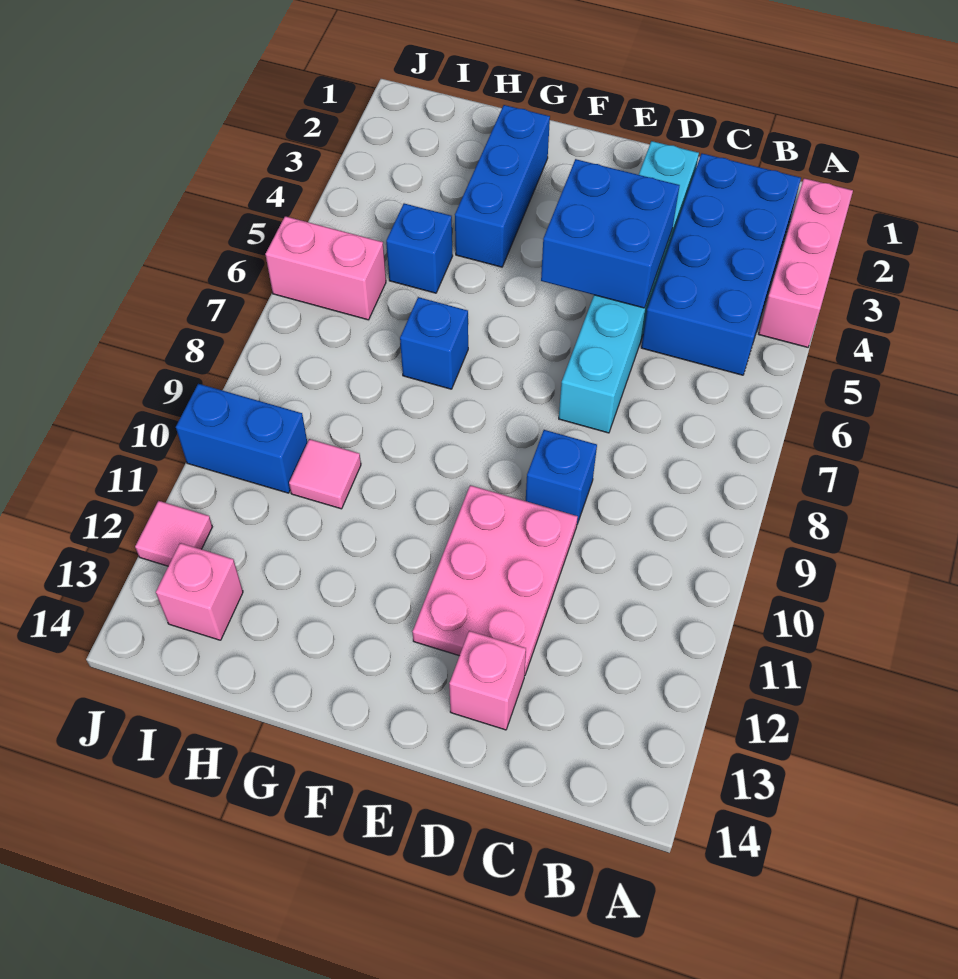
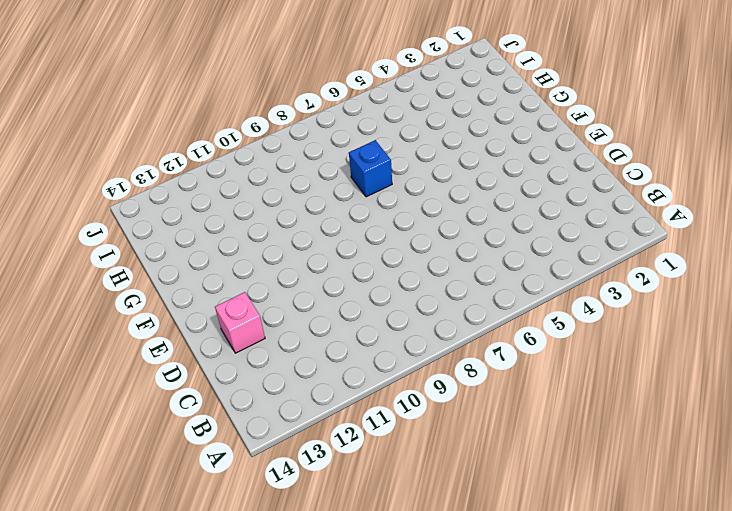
none -> pink brick A2:A4 level 1
none -> blue brick B2:C5 level 1
none -> cyan brick D2:D7 level 1

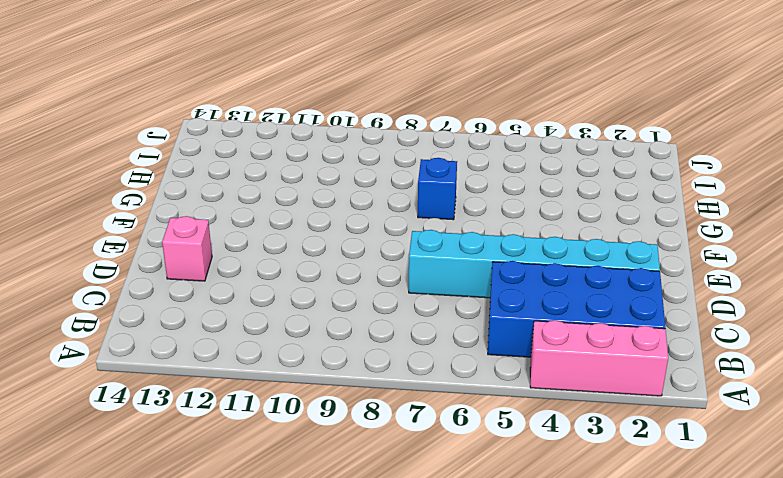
none -> blue brick D9 level 1
none -> pink plate D10:E12 level 1
none -> blue brick G2:G4 level 1

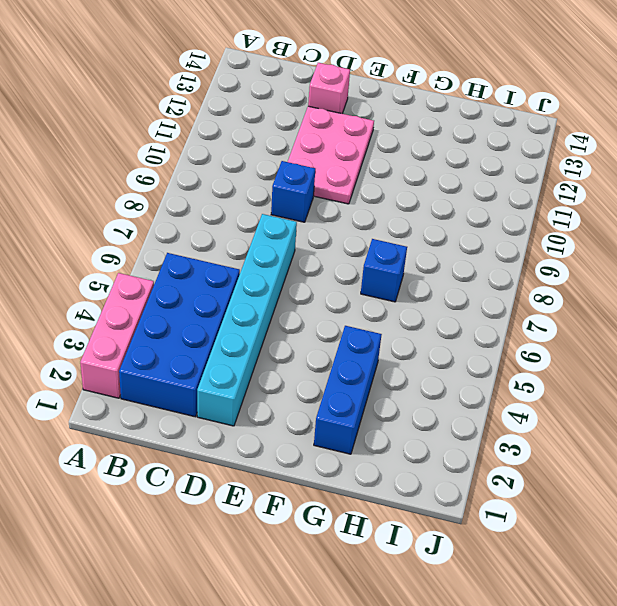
none -> blue brick H5 level 1
none -> pink tile H10 level 1
none -> pink brick I6:J6 level 1

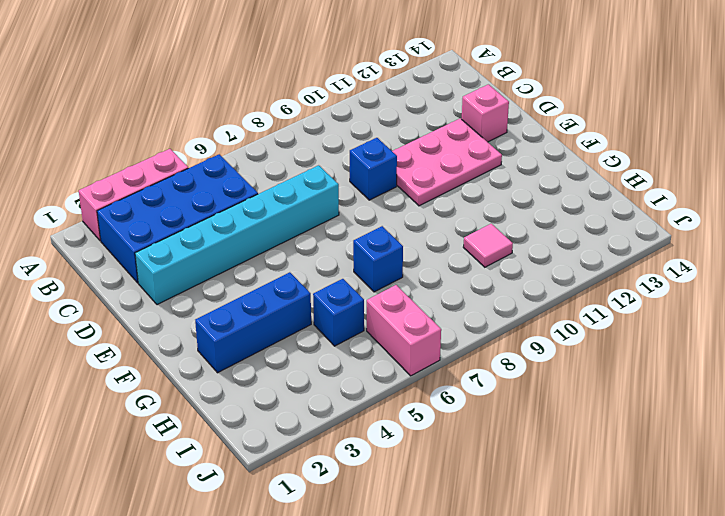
none -> blue brick I10:J10 level 1
none -> pink brick I13 level 1
none -> pink tile J12 level 1

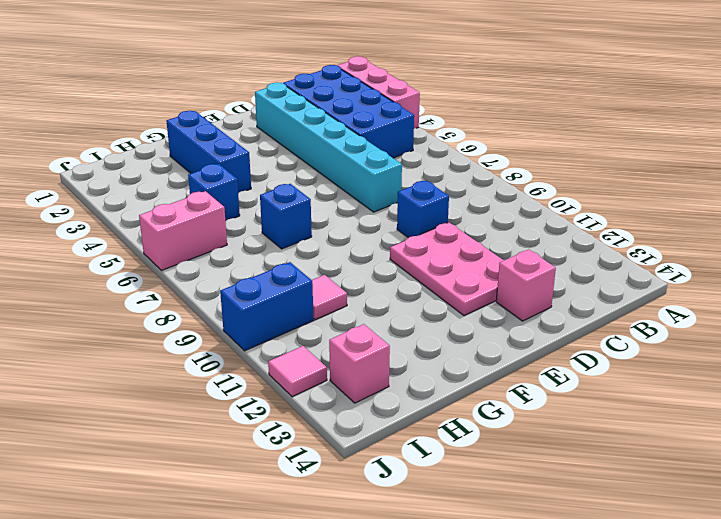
none -> blue brick D4:E5 level 2

